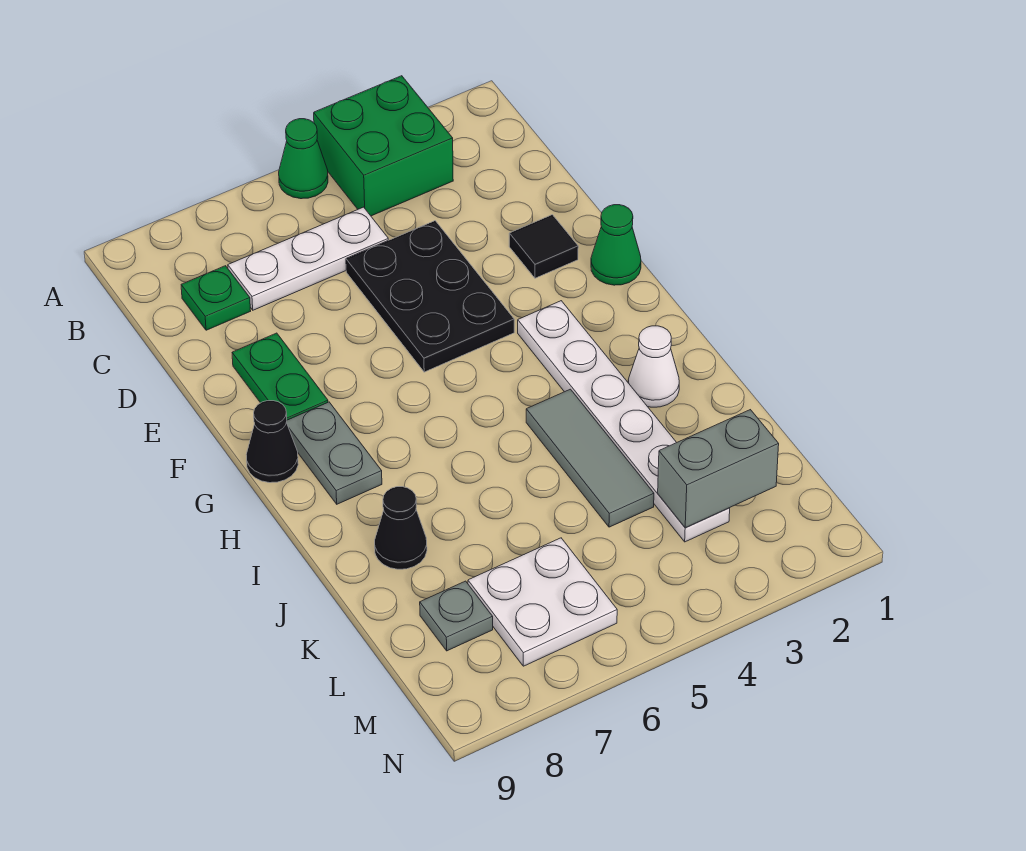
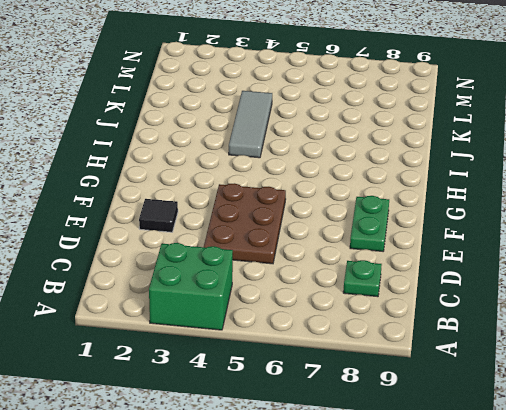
brown plate D4:F5 level 1 -> black plate D4:F5 level 1
none -> green cone A5 level 1
none -> white plate C5:C7 level 1
none -> green cone F1 level 1

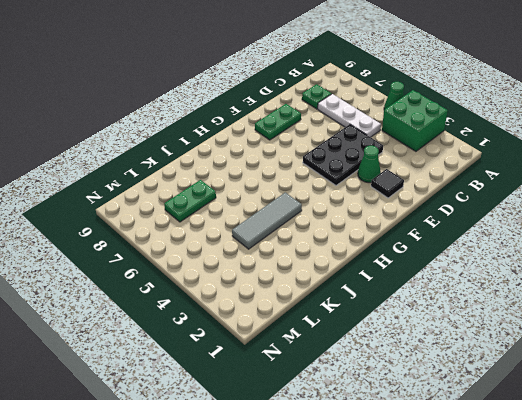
green cone E3 level 1 -> green cone F1 level 1
green plate K7:L7 level 1 -> white plate L6:M7 level 1
none -> white plate G3:L3 level 1
none -> grey plate G8:H8 level 1
none -> black cone G9 level 1

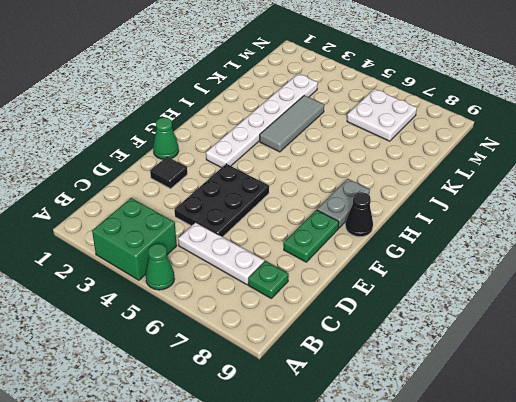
none -> white cone I2 level 1
none -> black cone J8 level 1
none -> grey plate L8 level 1

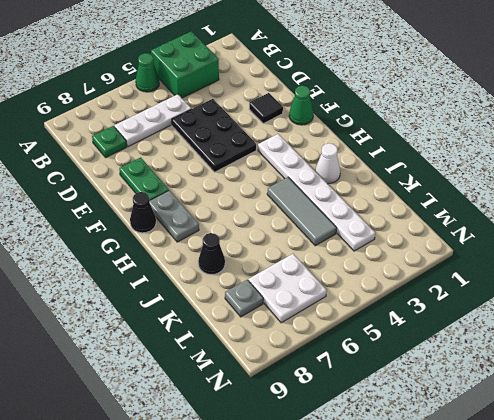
none -> grey brick L2:L3 level 2

